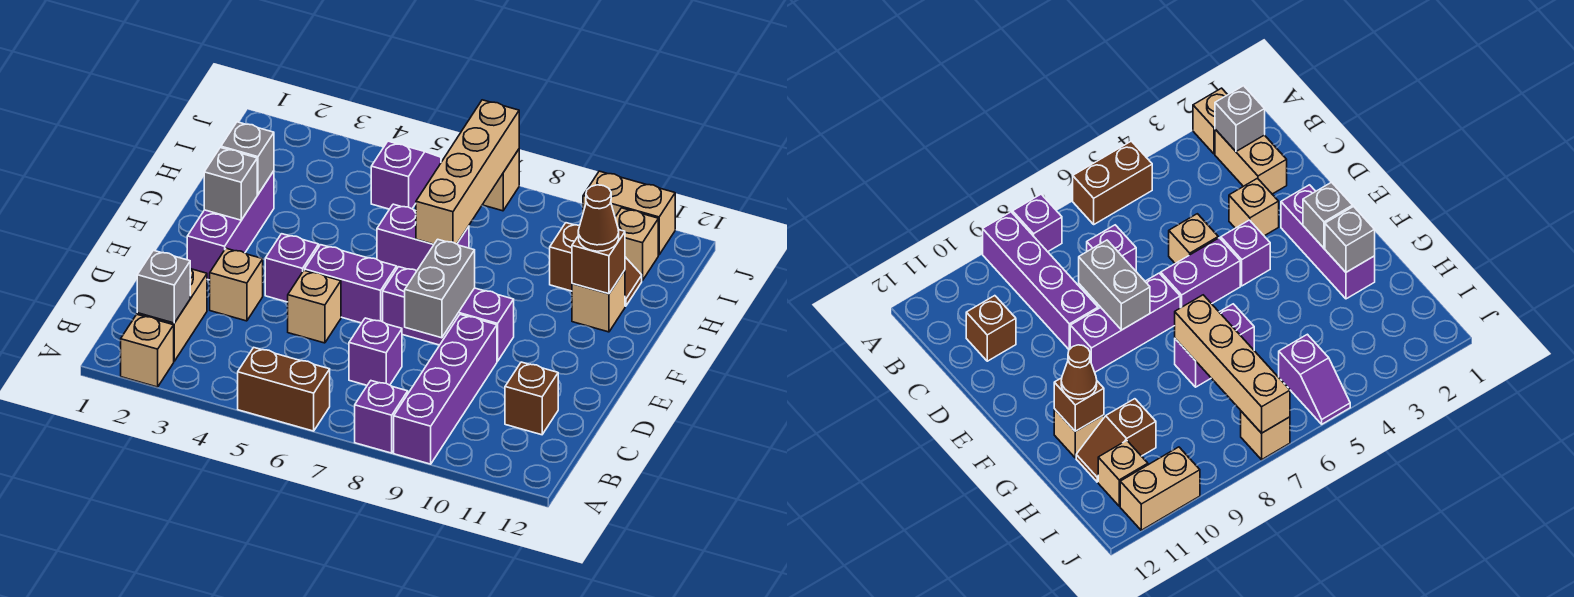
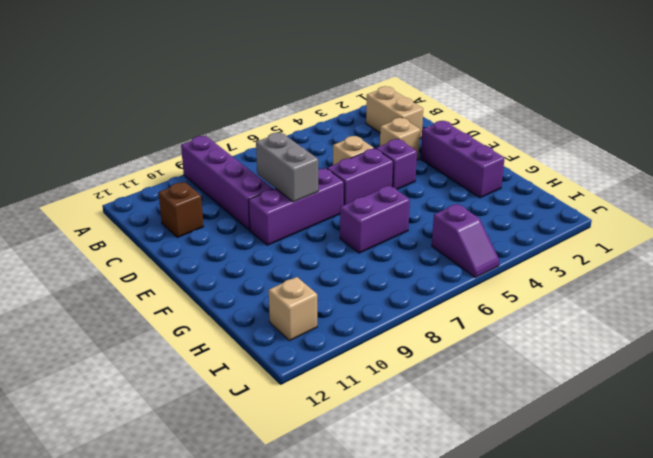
none -> tan brick A2 level 1
none -> brown brick A5:A6 level 1
none -> purple brick A8 level 1

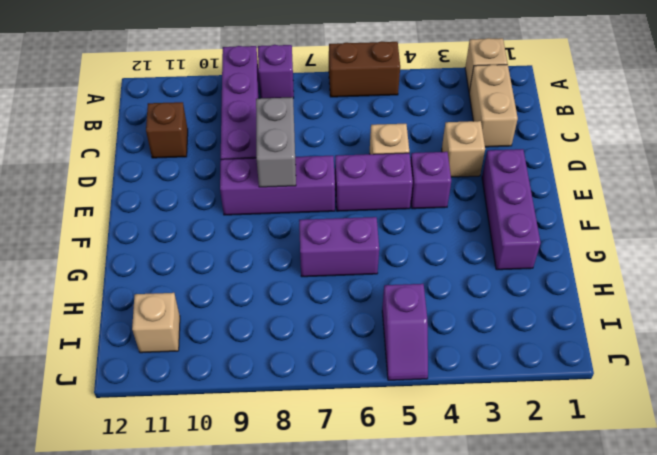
none -> purple brick C7 level 1
none -> tan brick G11 level 1
none -> brown slope H10:H11 level 1 top 10

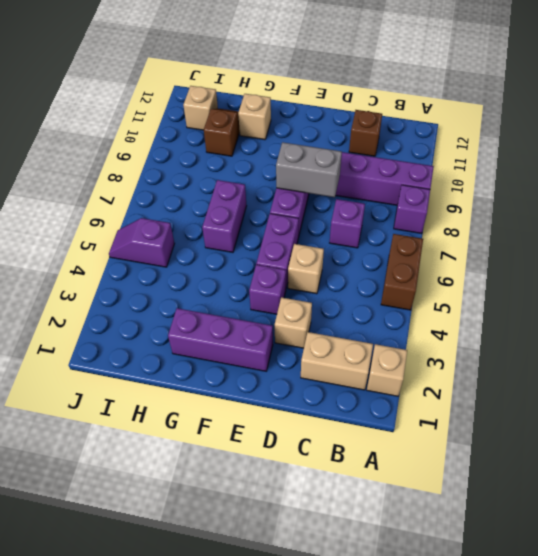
none -> tan brick J7 level 1
none -> tan brick J10:J11 level 1
none -> grey brick B2 level 2

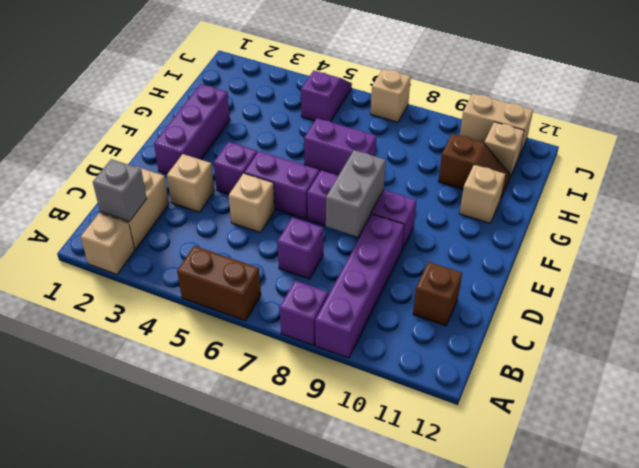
none -> grey brick F2 level 2
none -> grey brick G2 level 2
none -> tan brick G7:J7 level 2

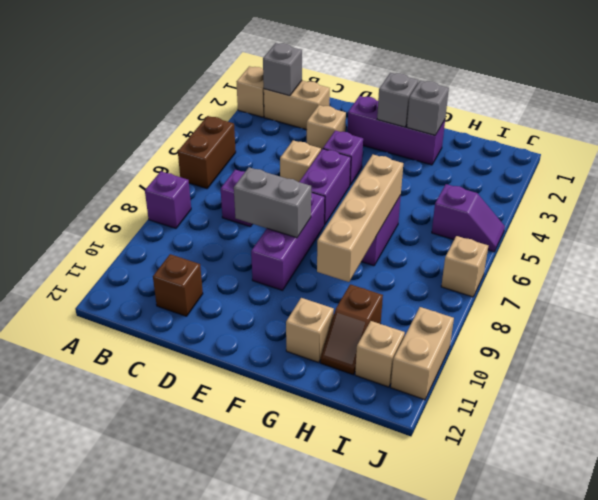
tan brick G6:G9 level 2 -> tan brick G7:J7 level 2
none -> purple brick A9:D9 level 1
none -> brown brick G11 level 2
none -> brown cone G11 level 3

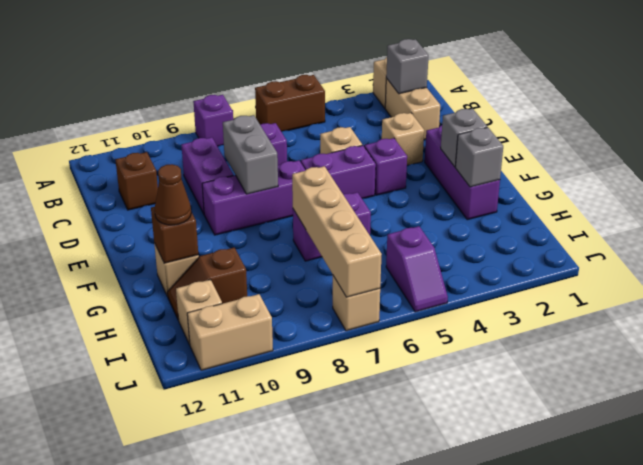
purple brick C9:D9 level 1 -> purple brick A9:D9 level 1

